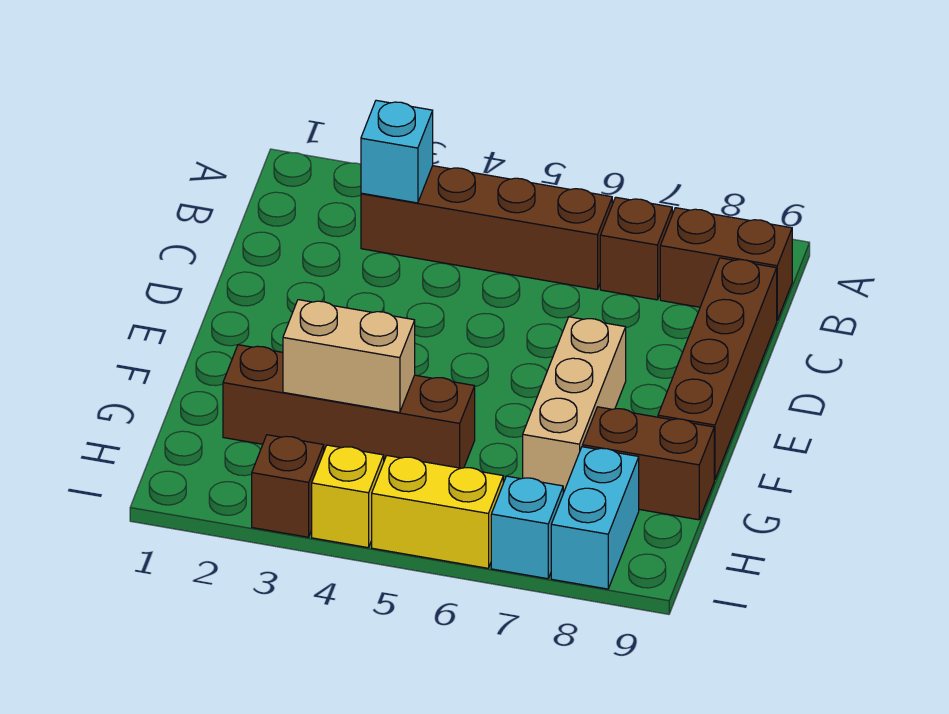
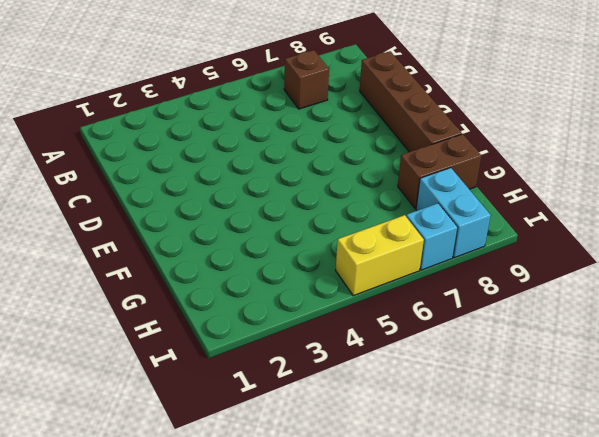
none -> brown brick B3:B6 level 1
none -> brown brick B8:B9 level 1
none -> tan brick E7:G7 level 1

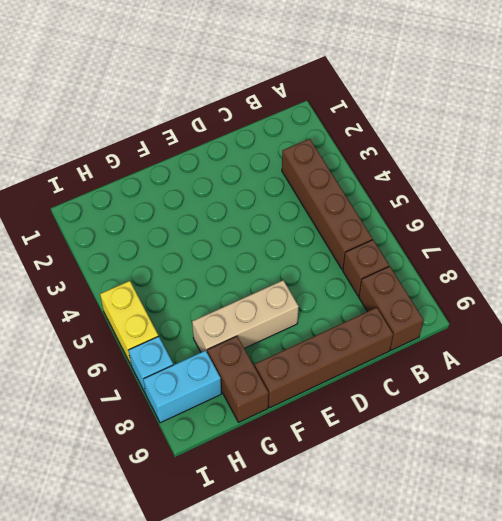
none -> brown brick G2:G5 level 1
none -> brown brick I3 level 1
none -> yellow brick I4 level 1

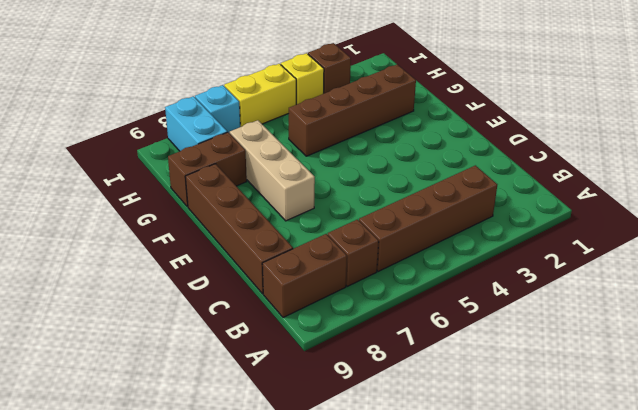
none -> cyan brick B3 level 2
none -> tan brick G3:G4 level 2

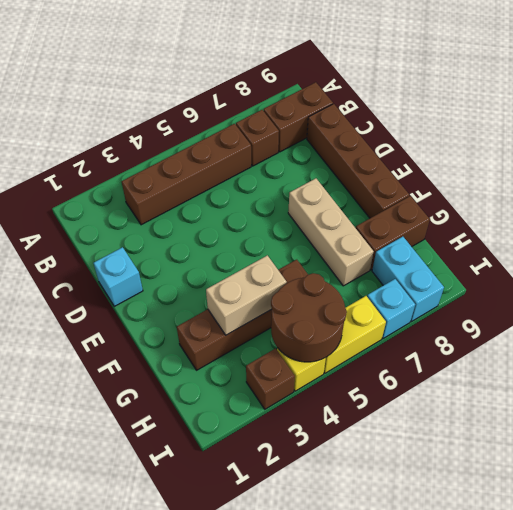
cyan brick D1 level 1 -> cyan brick B3 level 2
brown round brick H4:I5 level 2 -> none

